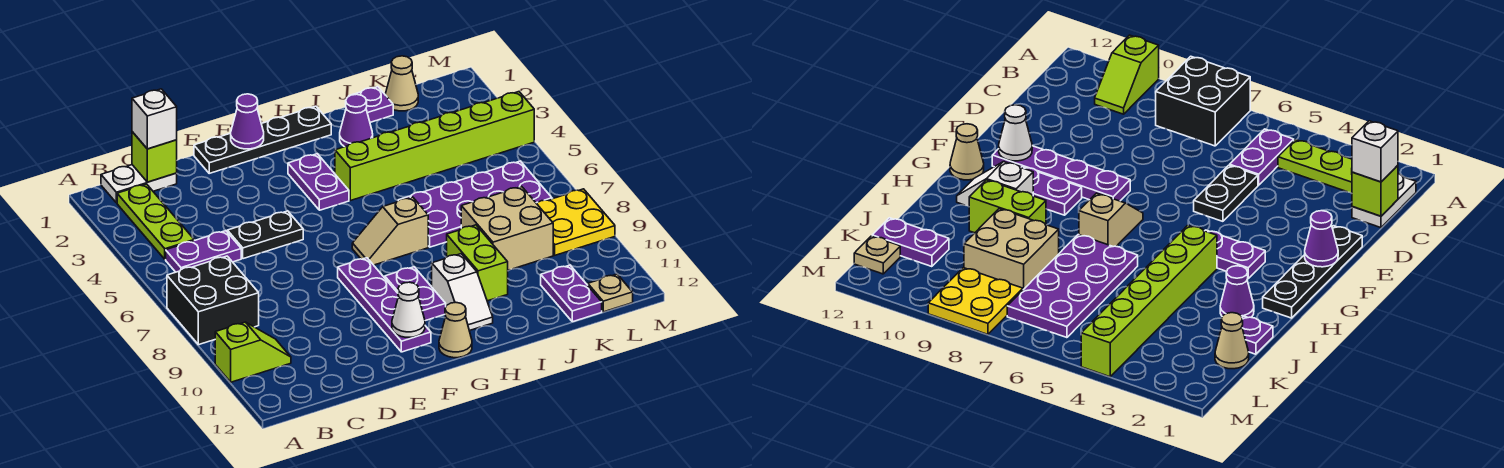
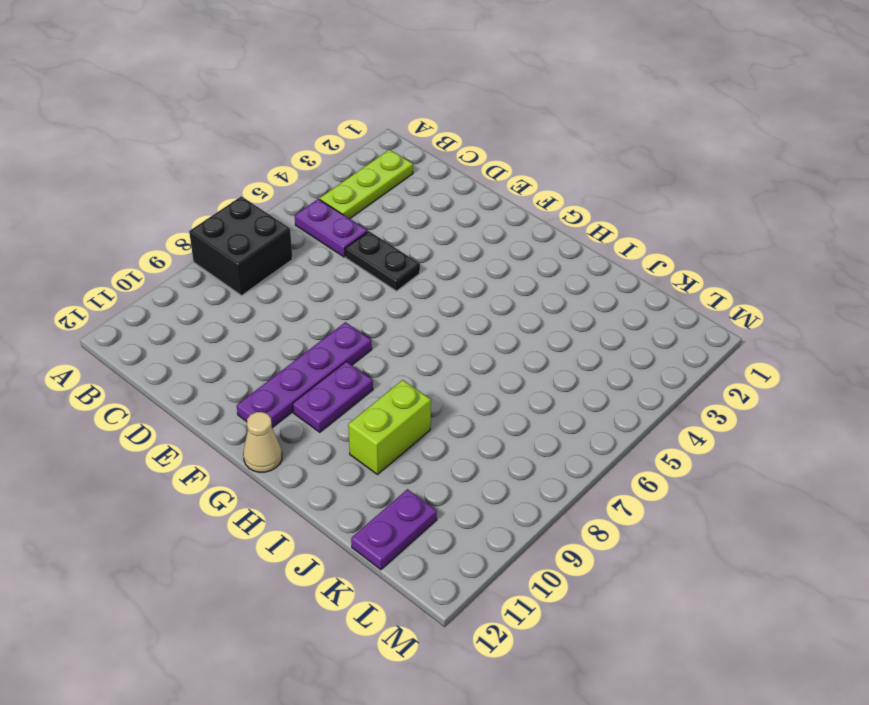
none -> lime slope A10:B10 level 1 top A
none -> white plate B1:C1 level 1
none -> black plate E1:H1 level 1

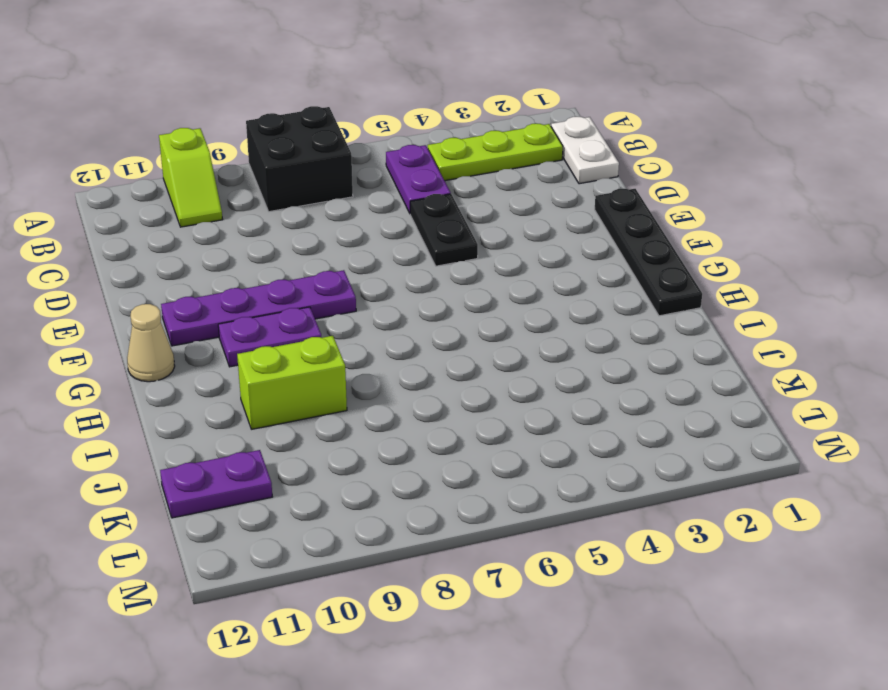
none -> purple plate G3:G4 level 1
none -> tan slope G7:H7 level 1 top H
none -> lime brick H4:M4 level 1

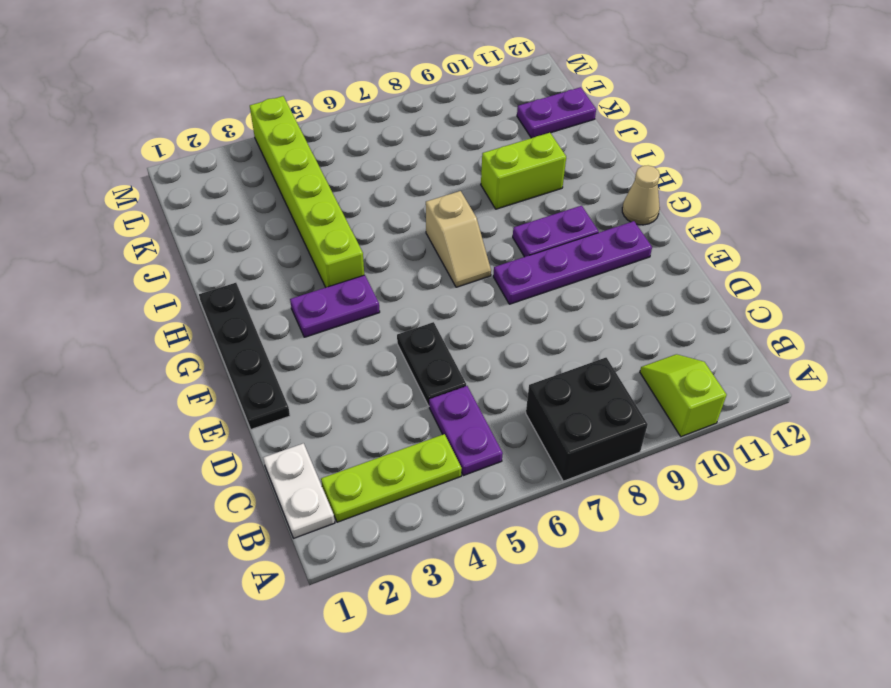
none -> white slope H10:H11 level 1 top 10
none -> purple cone I2 level 1
none -> purple plate I6:L7 level 1

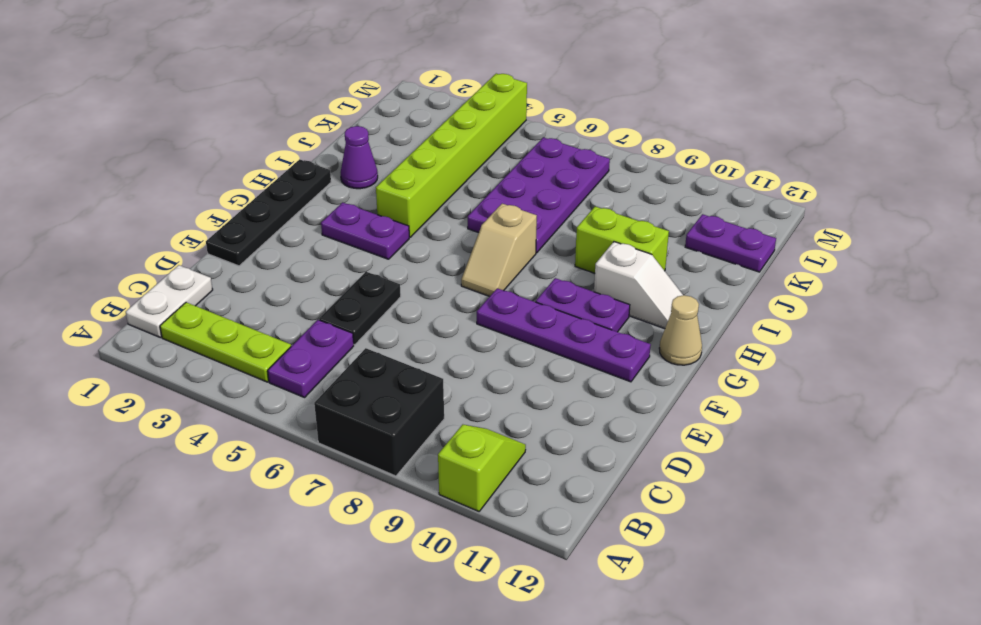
none -> purple plate J1 level 1
none -> tan brick J8:K9 level 1
none -> tan cone K1 level 1

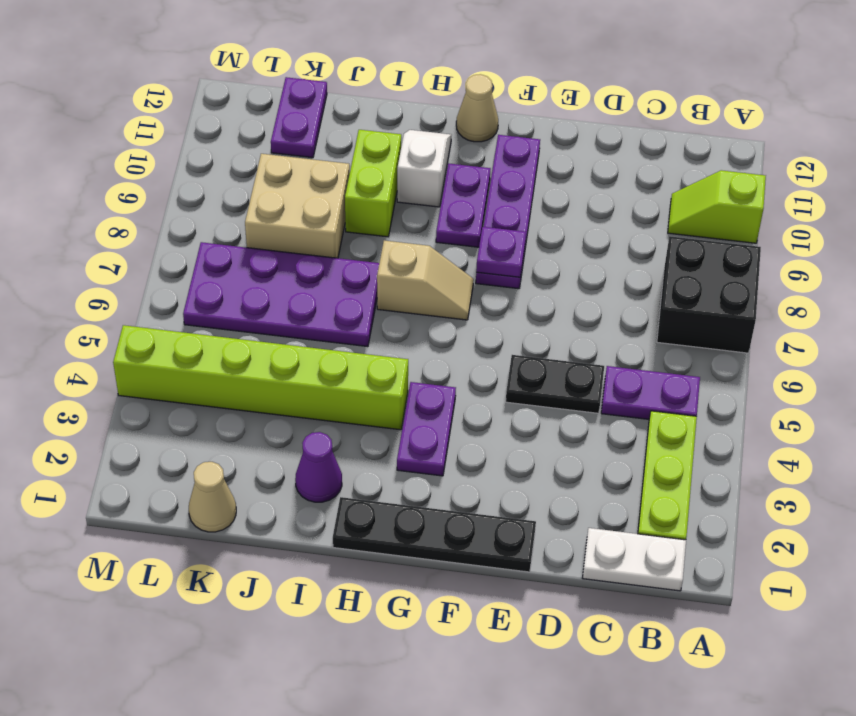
purple plate F8 level 2 -> purple plate J1 level 1
none -> yellow plate L8:M9 level 1
none -> tan plate L12 level 1
none -> lime brick C1 level 2

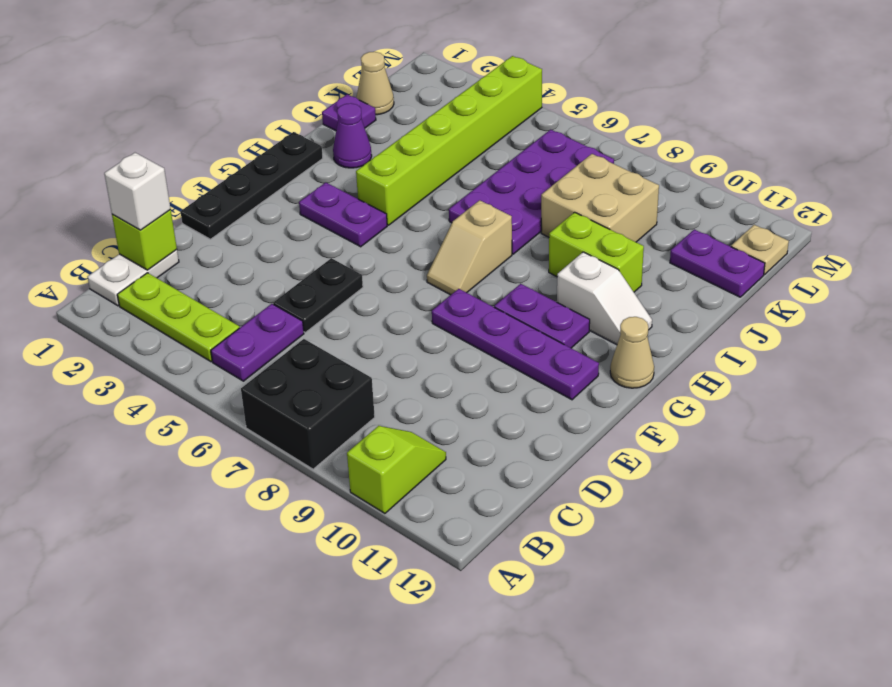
none -> yellow plate L8:M9 level 1
none -> purple cone F1 level 2
none -> white cone F11 level 2

